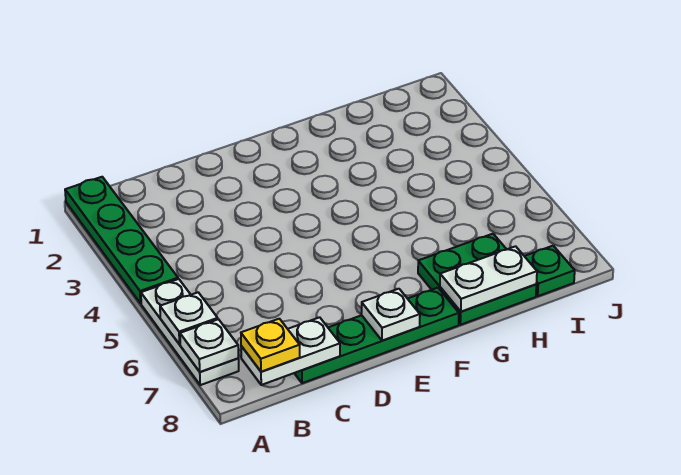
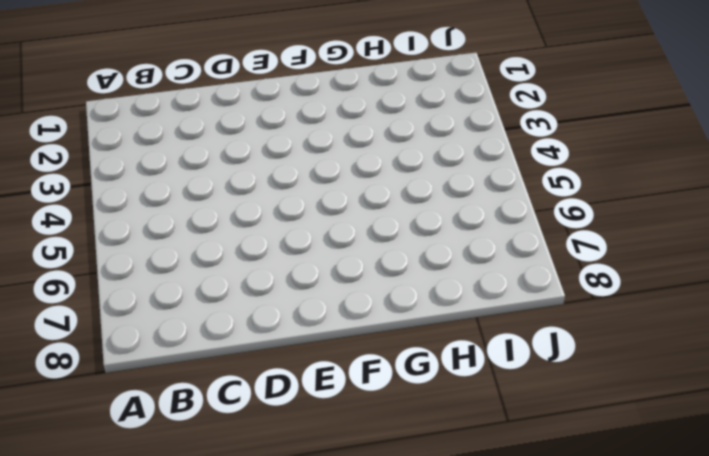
none -> green plate A1:A4 level 1
none -> white plate A5:A7 level 1

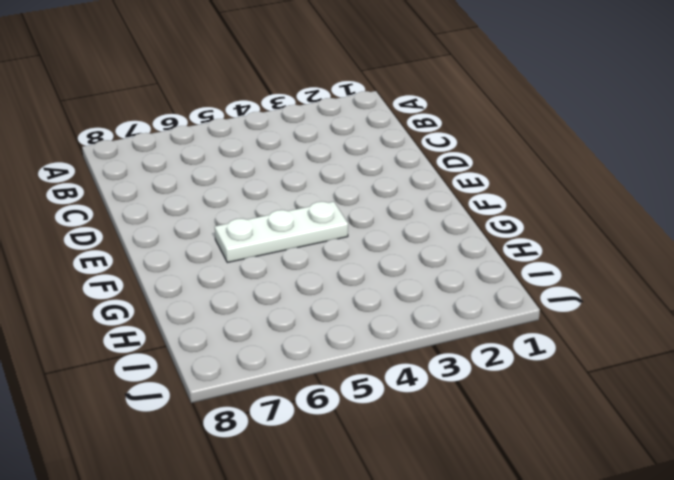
white plate F4:F6 level 1 -> white plate A5:A7 level 1
none -> green plate A1:A4 level 1
none -> green plate C8:F8 level 1

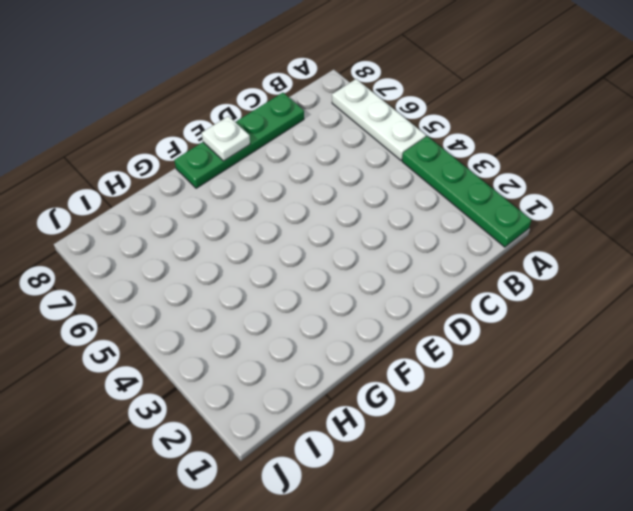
none -> green plate G7:H8 level 1
none -> green plate I8 level 1

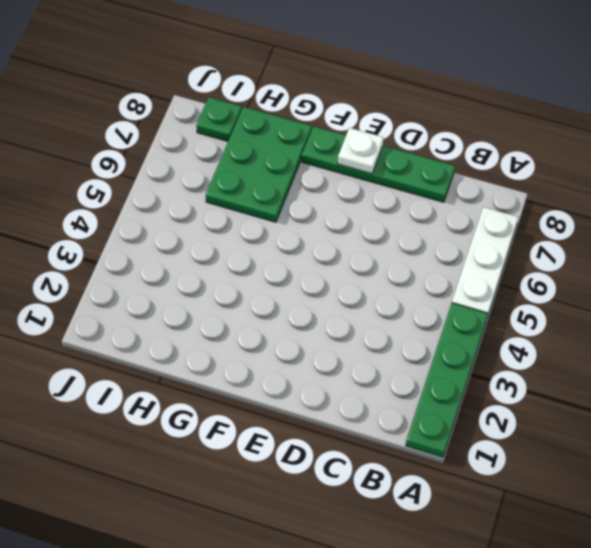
green plate G6:H8 level 1 -> green plate G7:H8 level 1
none -> white plate A6 level 2
none -> white plate A7 level 2

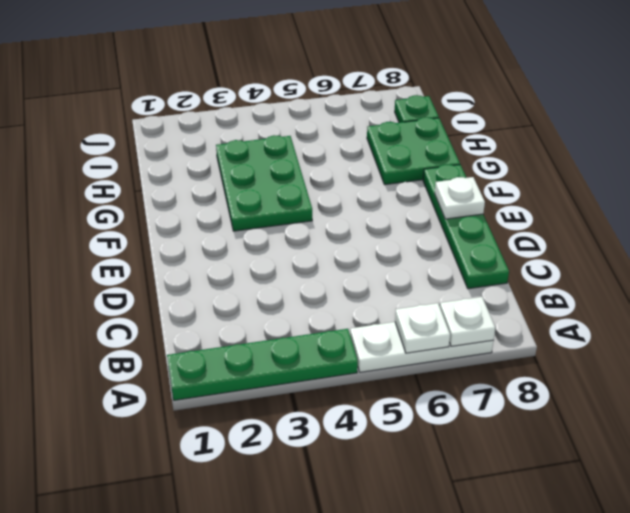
green plate F3:H4 level 1 -> none
none -> white plate B8:C8 level 2
none -> white plate G8:H8 level 2

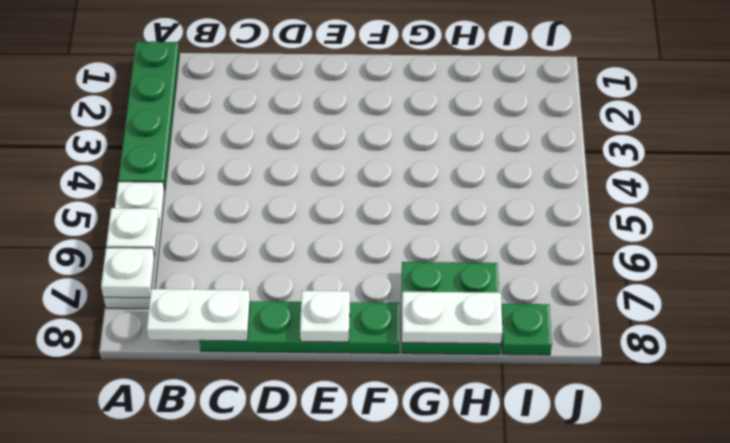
none -> yellow plate B8 level 3

